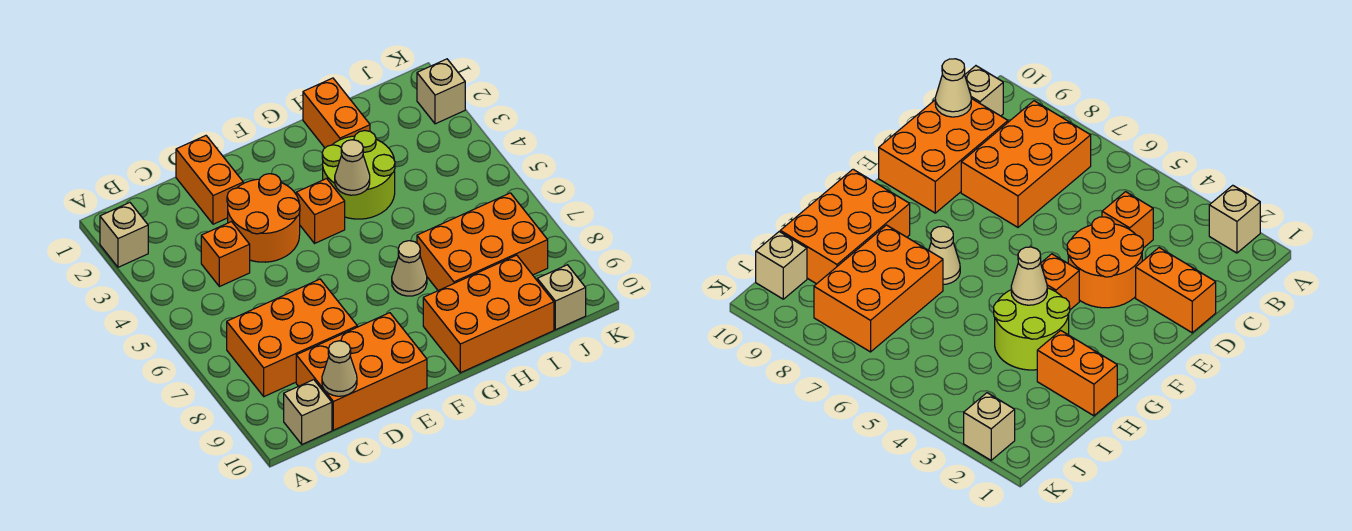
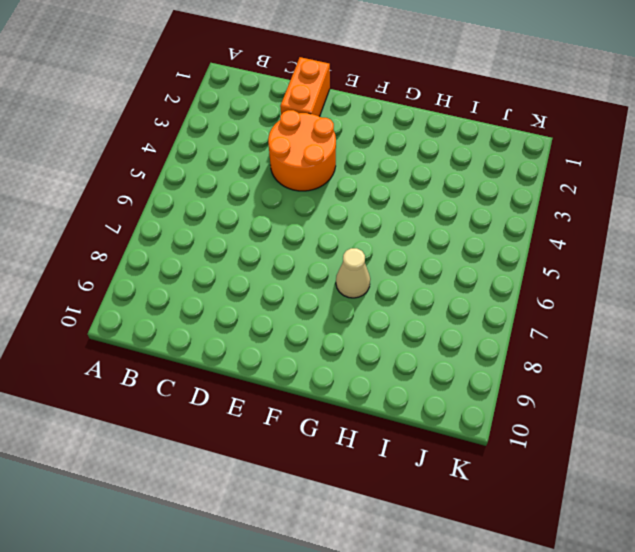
none -> tan brick A2 level 1
none -> orange brick B7:D8 level 1
none -> tan brick B10 level 1

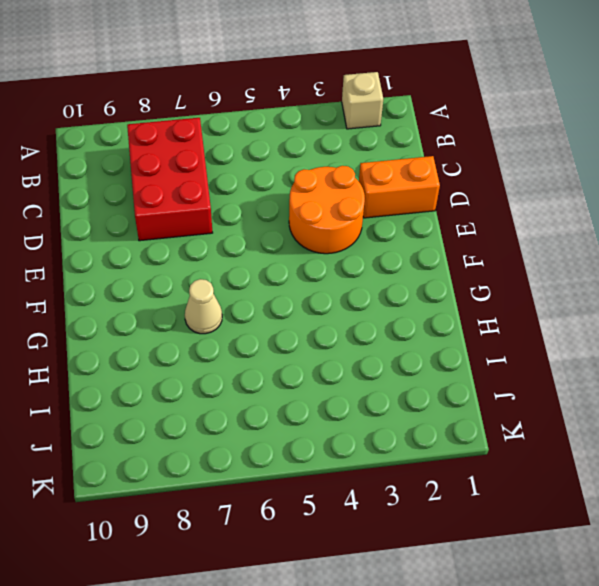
red brick B7:D8 level 1 -> orange brick B7:D8 level 1
none -> tan brick B10 level 1
none -> orange brick C4 level 1
none -> orange brick C9:E10 level 1

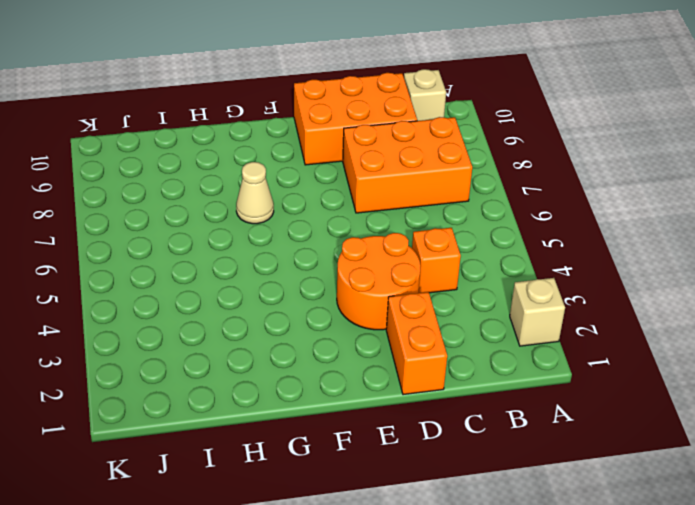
none -> orange brick F4 level 1
none -> lime round brick G3:H4 level 1
none -> orange brick G9:I10 level 1

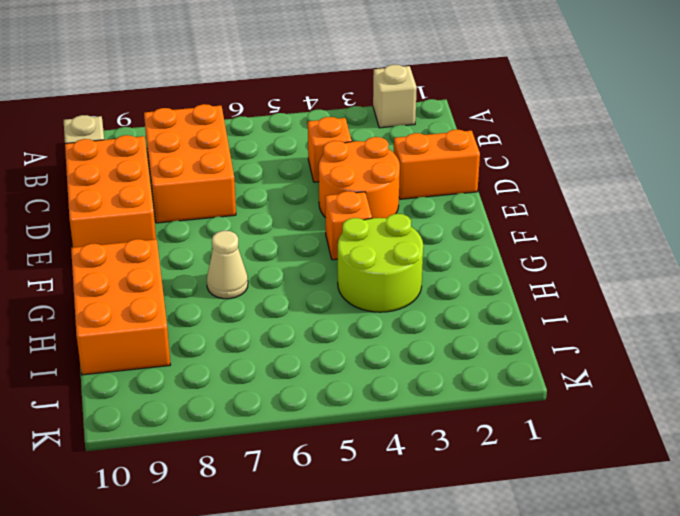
none -> orange brick H1:H2 level 1
none -> orange brick H7:J8 level 1
none -> tan brick J10 level 1

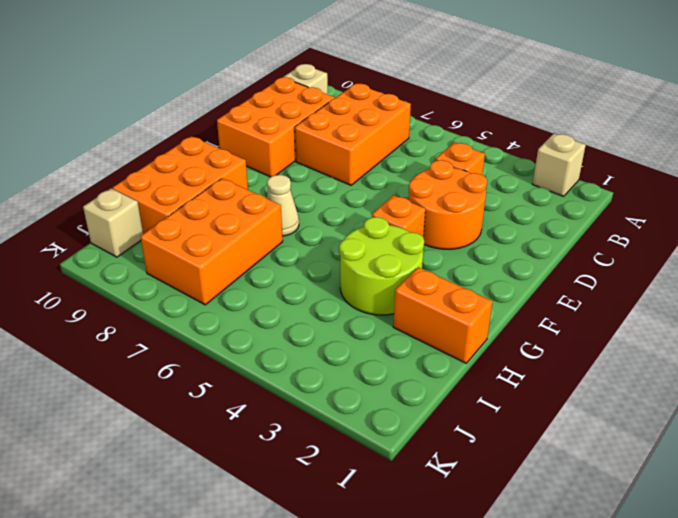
none -> orange brick D1:D2 level 1
none -> tan brick K2 level 1
none -> tan cone C10 level 2

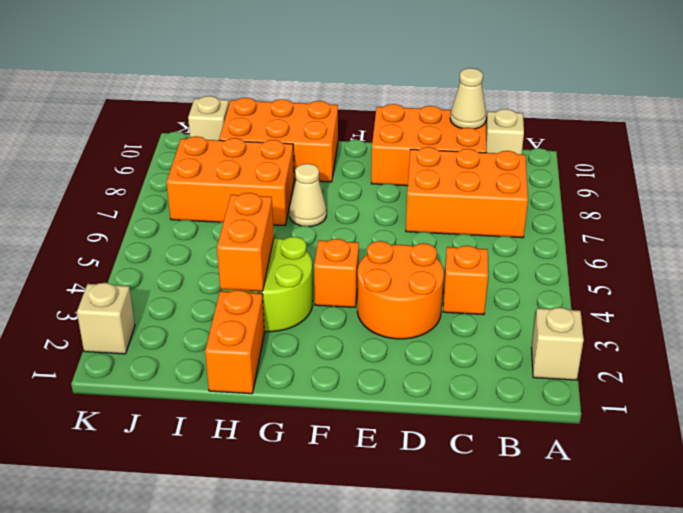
orange brick H3:H4 level 2 -> orange brick D1:D2 level 1
none -> tan cone G4 level 2

